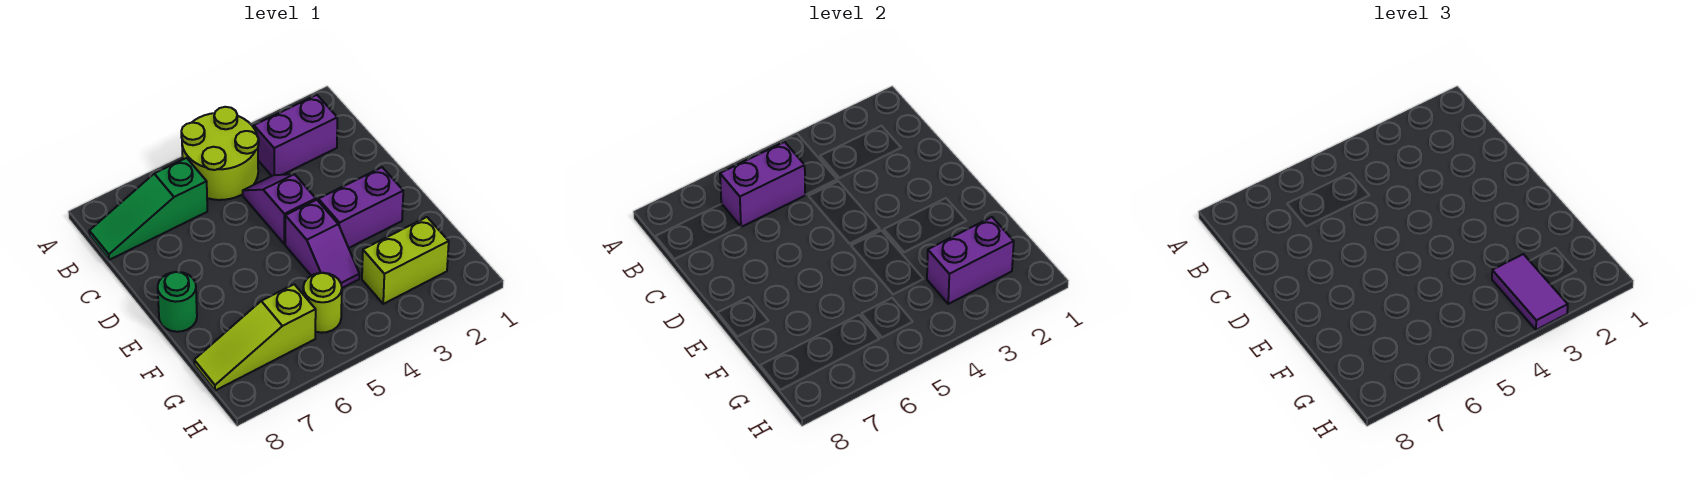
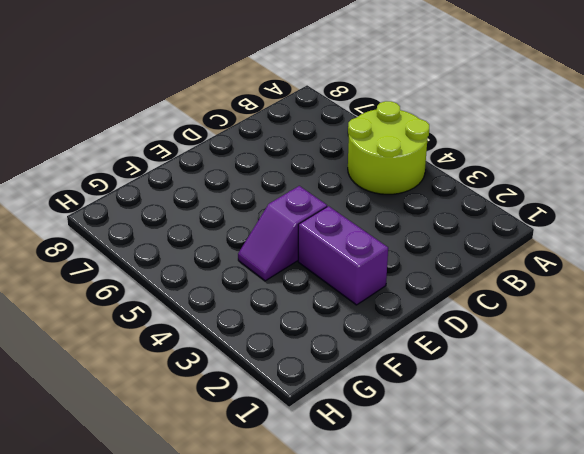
none -> purple brick B2:B3 level 1
none -> green slope B6:B8 level 1 top 6
none -> purple slope C4:D4 level 1 top D

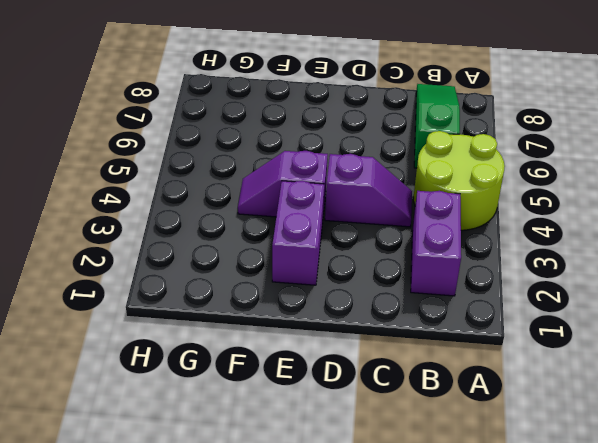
none -> green round brick E8 level 1
none -> lime brick G2:G3 level 1
none -> lime round brick G5 level 1

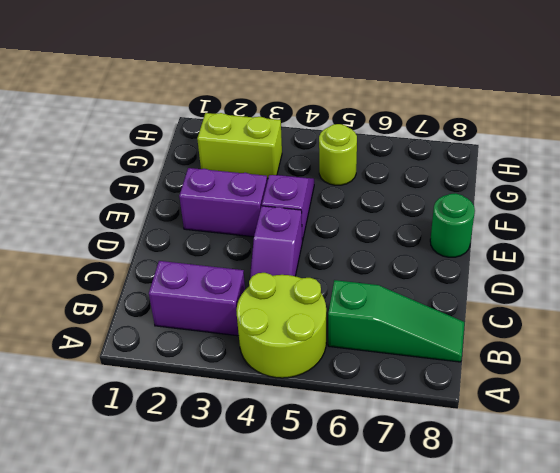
none -> lime slope G6:G8 level 1 top 6
none -> purple brick B5:B6 level 2
none -> purple brick G2:G3 level 2

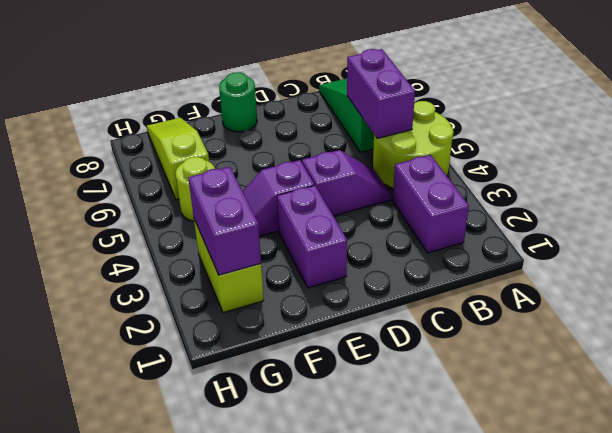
none -> purple tile G3:H3 level 3

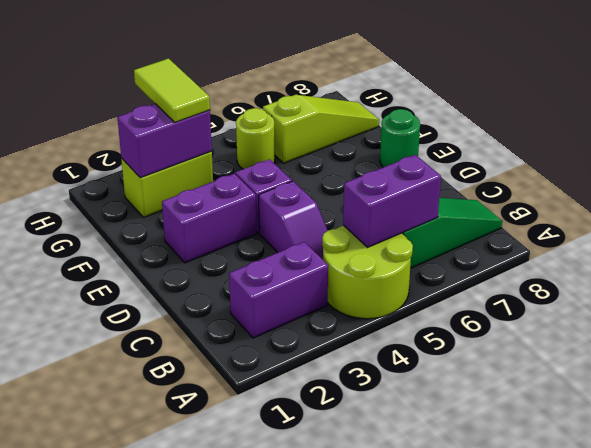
lime tile G3:H3 level 3 -> purple tile G3:H3 level 3

